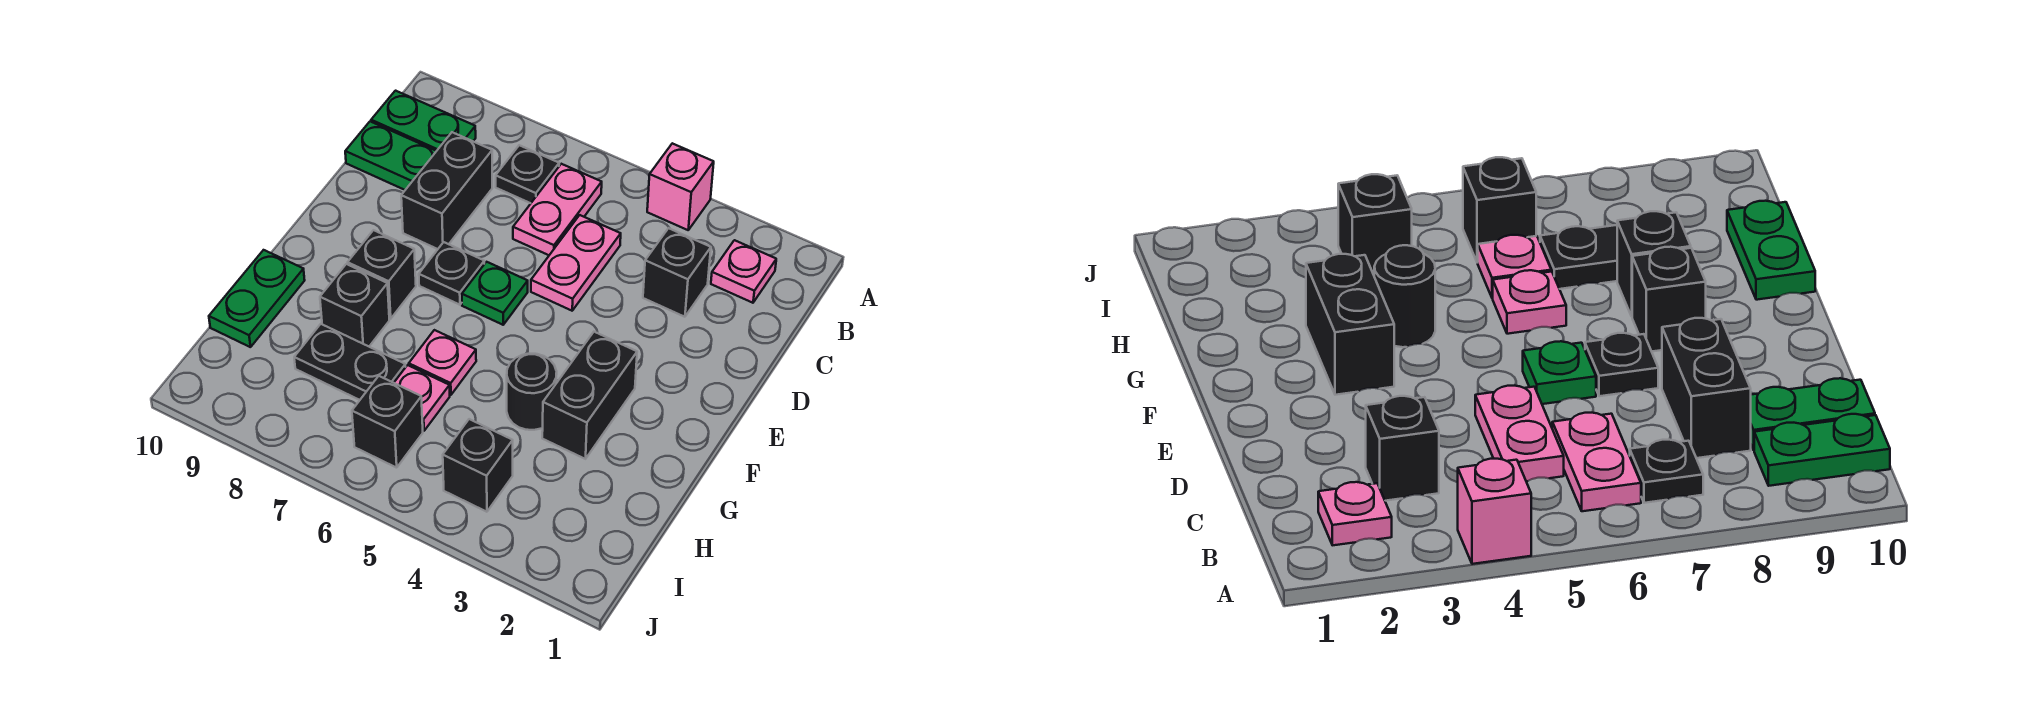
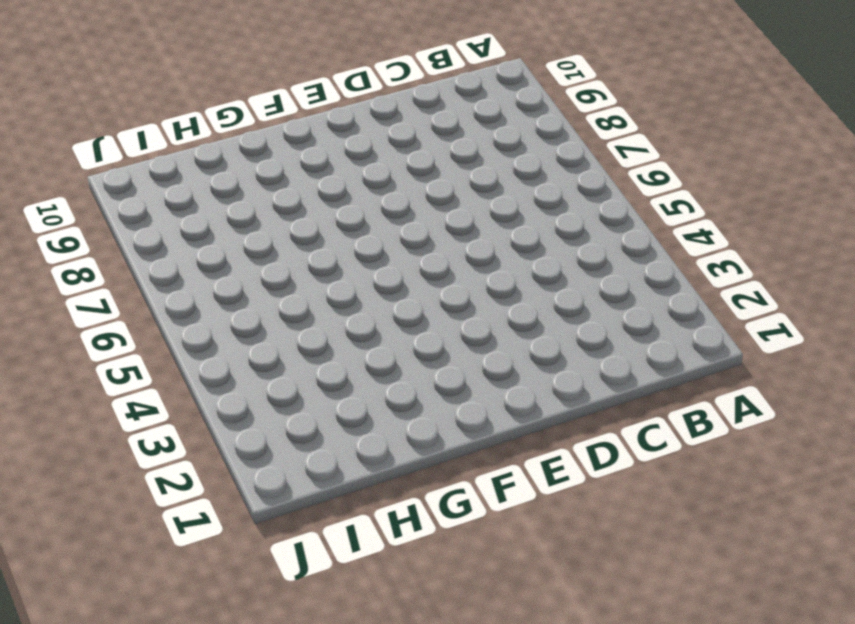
none -> pink brick A4 level 1
none -> pink plate B2 level 1
none -> pink plate B6:C6 level 1

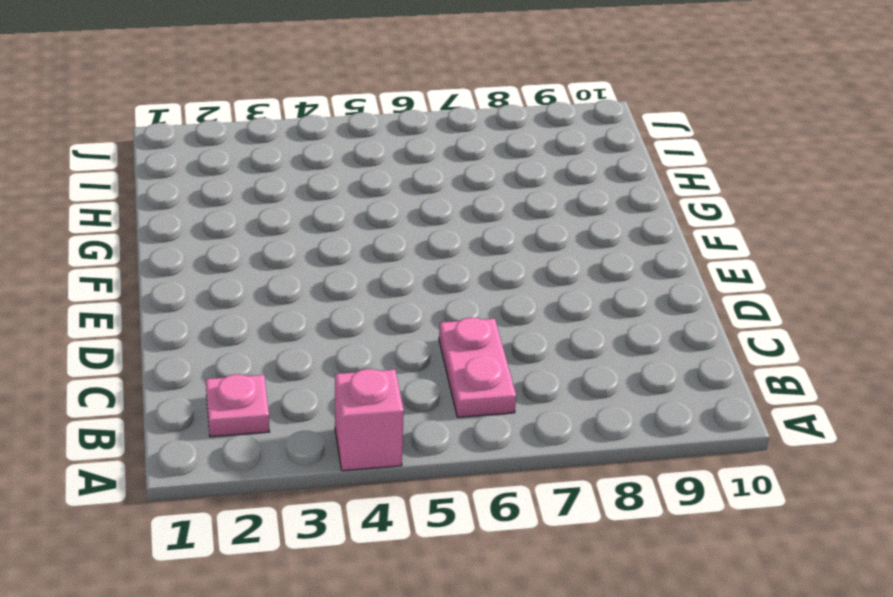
none -> black plate B7 level 1
none -> green plate B9:B10 level 1
none -> black brick C3 level 1

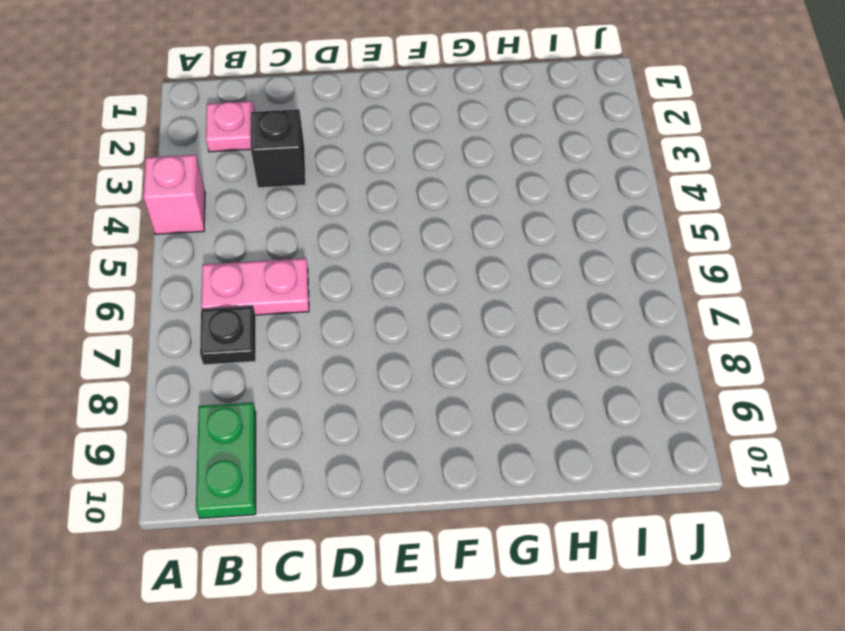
none -> pink plate C5:D5 level 1
none -> black brick C8:D8 level 1
none -> green plate C9:C10 level 1

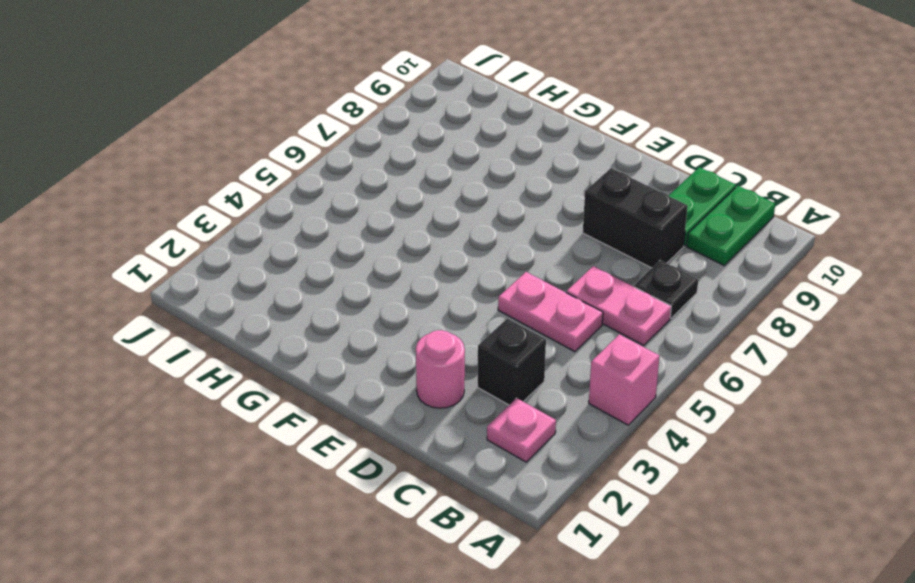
pink round brick D2 level 1 -> none
none -> green plate E6 level 1
none -> black plate E7 level 1
none -> black brick F3:G3 level 1

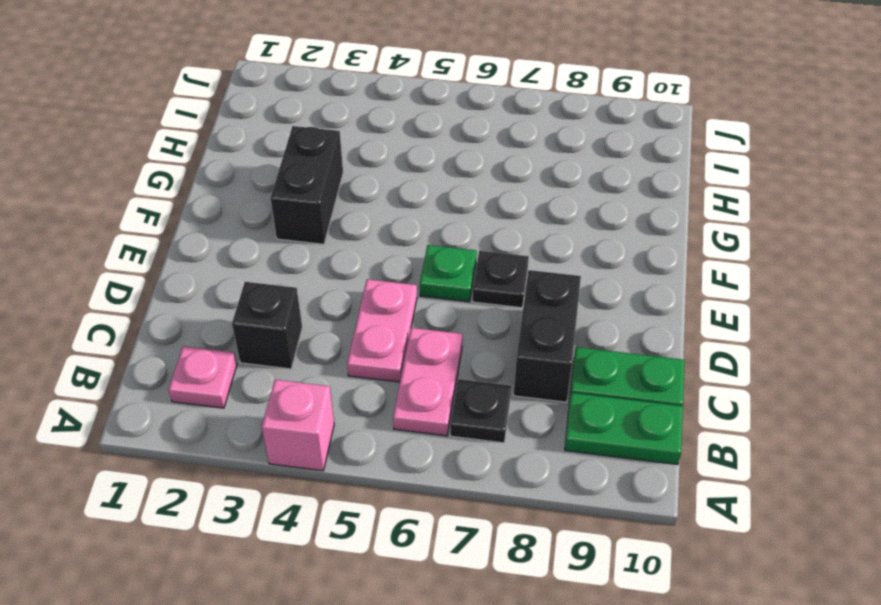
none -> black brick F8 level 1
none -> black round brick G4 level 1
none -> pink plate G6 level 1

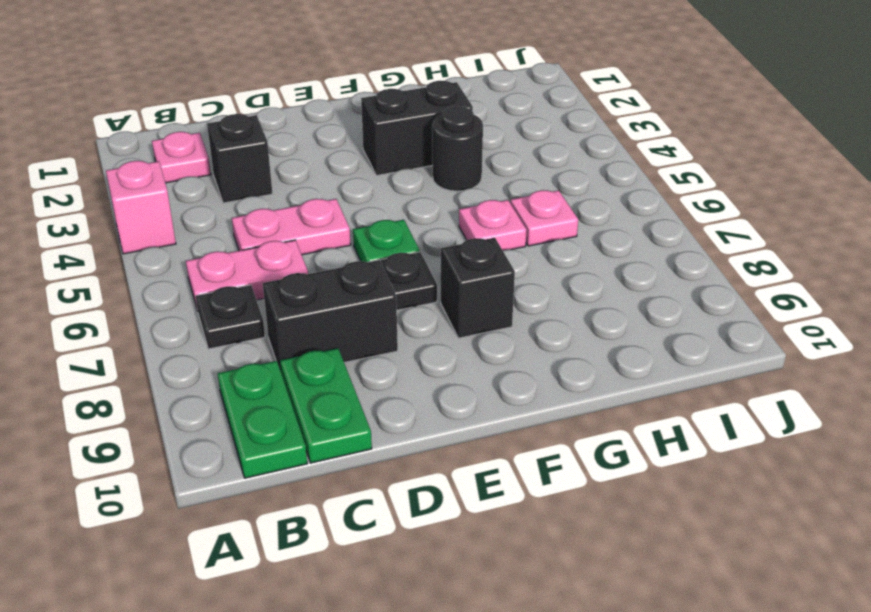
none -> black brick G8 level 1
none -> green plate G10:H10 level 1
none -> black plate H7:H8 level 1

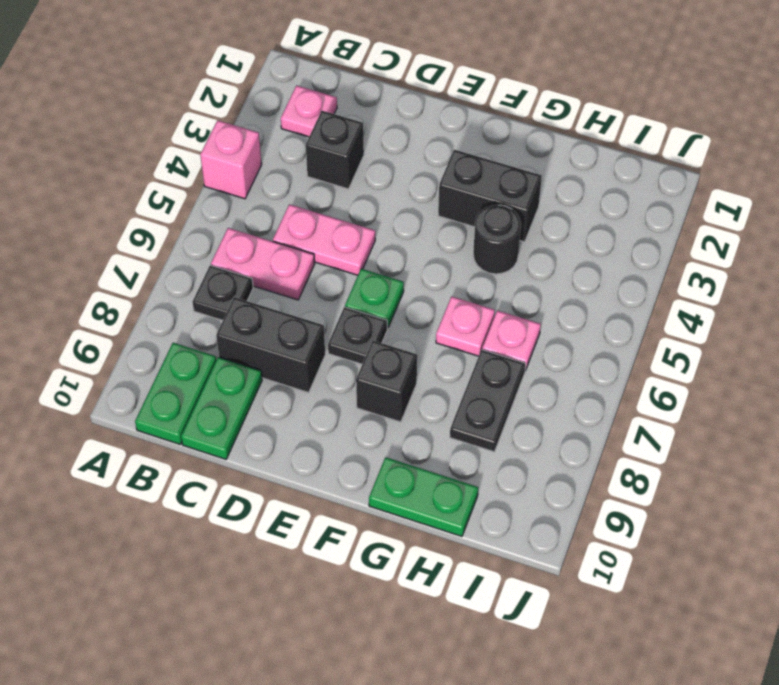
none -> black brick G8 level 1
none -> black brick I4 level 1
none -> black brick I6 level 1

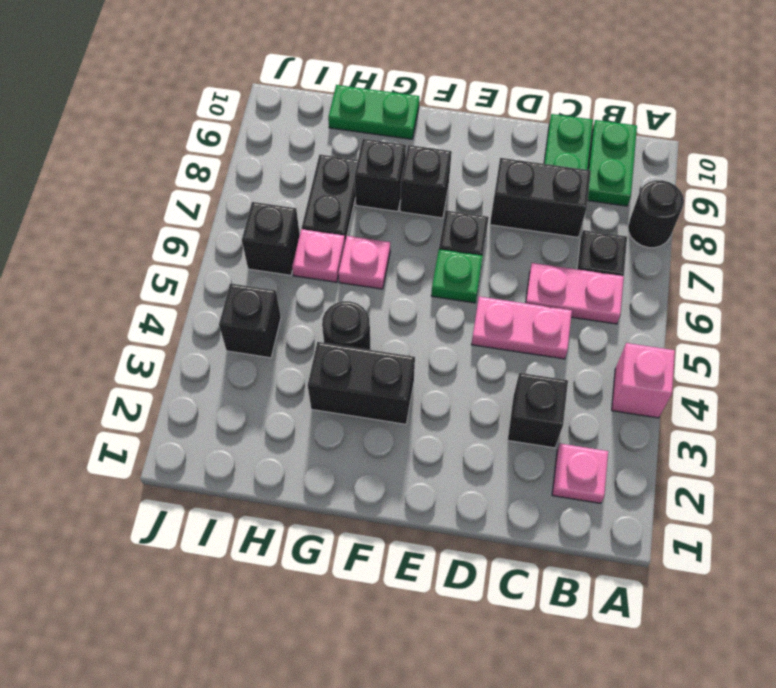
black round brick A8 level 1 -> none

